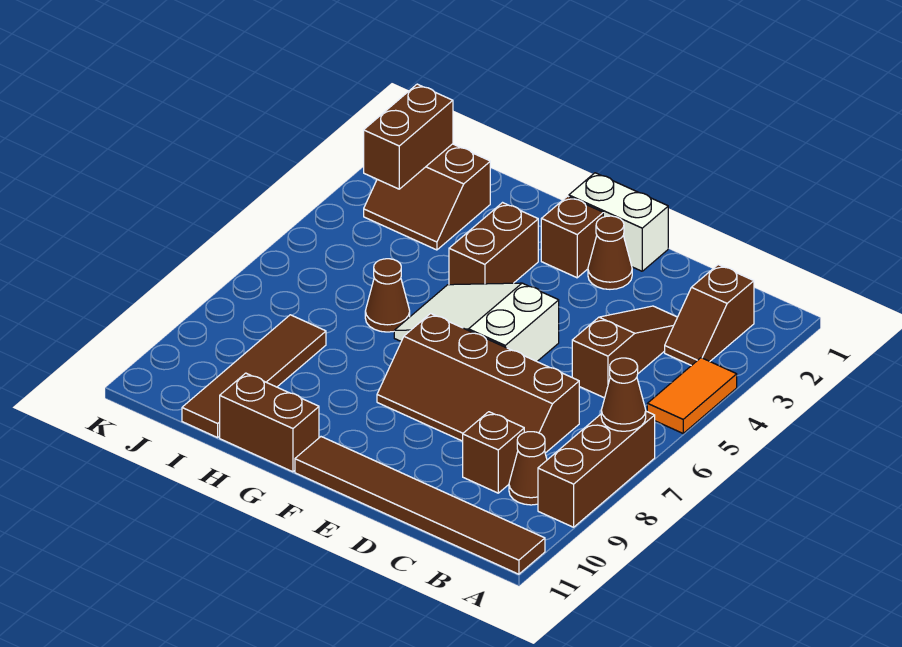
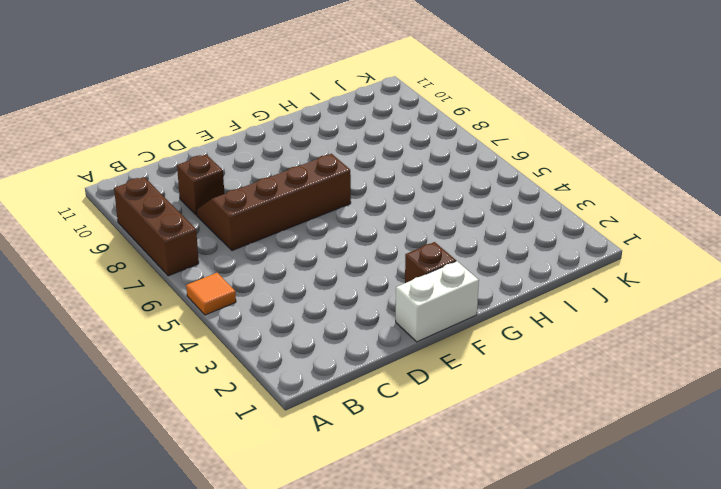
orange tile A5 level 1 -> orange tile A4:A5 level 1
none -> brown tile A11:F11 level 1
none -> brown slope B2:B3 level 1 top 2
none -> brown cone B9 level 1

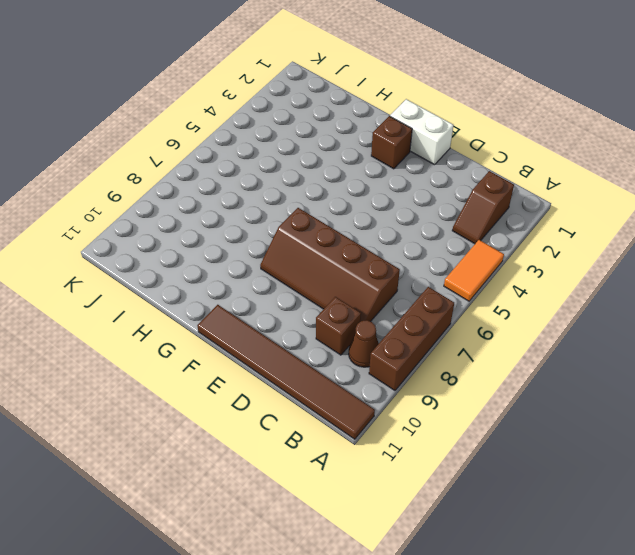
none -> brown slope C3:C5 level 1 top 5
none -> brown cone E2 level 1
none -> white slope E5:G6 level 1 top E

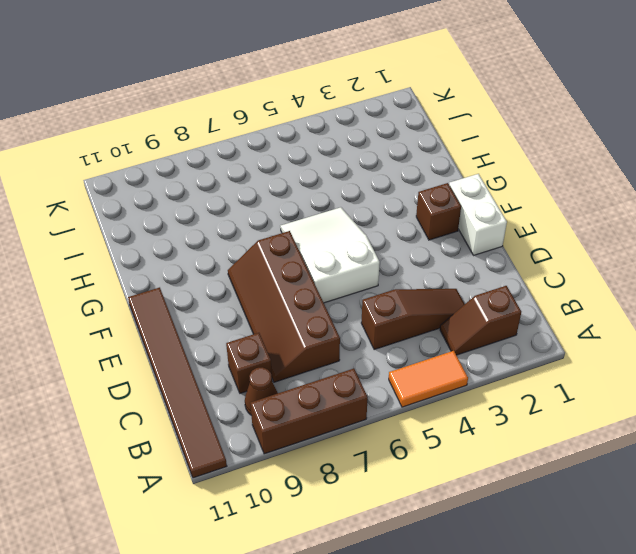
none -> brown cone E2 level 1
none -> brown brick G3:G4 level 1
none -> brown brick G11:H11 level 1

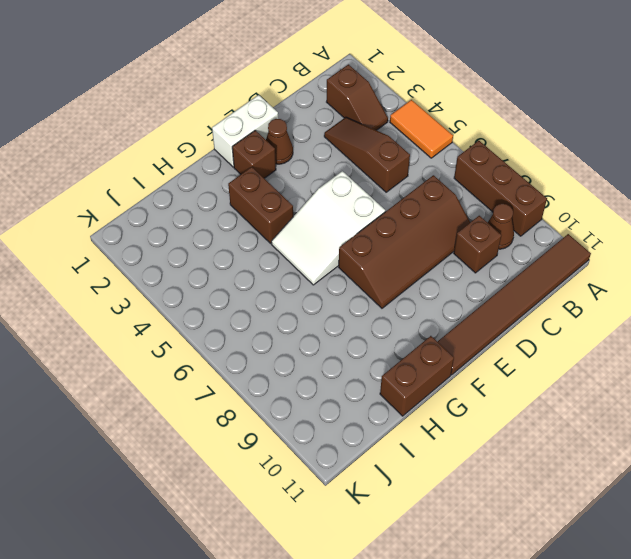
none -> brown cone H6 level 1
none -> brown slope I2:J3 level 1 top 2
none -> brown tile I8:I11 level 1

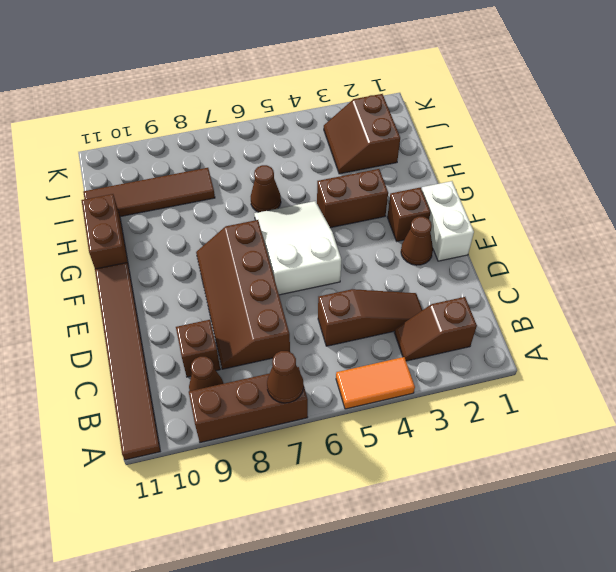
none -> brown brick J2:J3 level 2

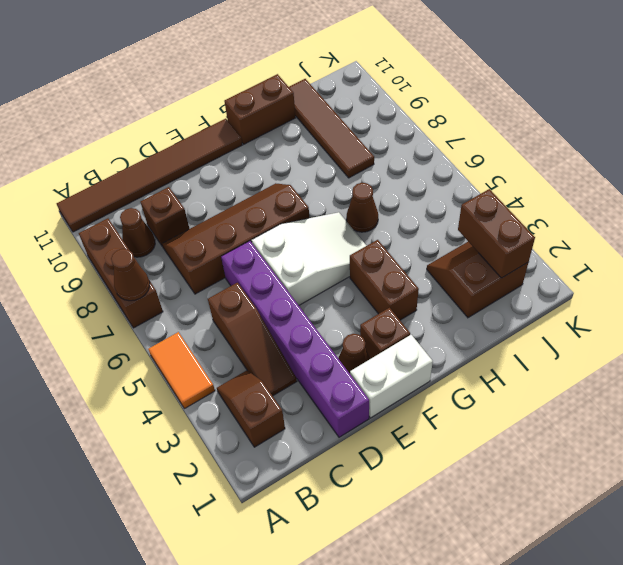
purple brick D1:D6 level 1 -> none

